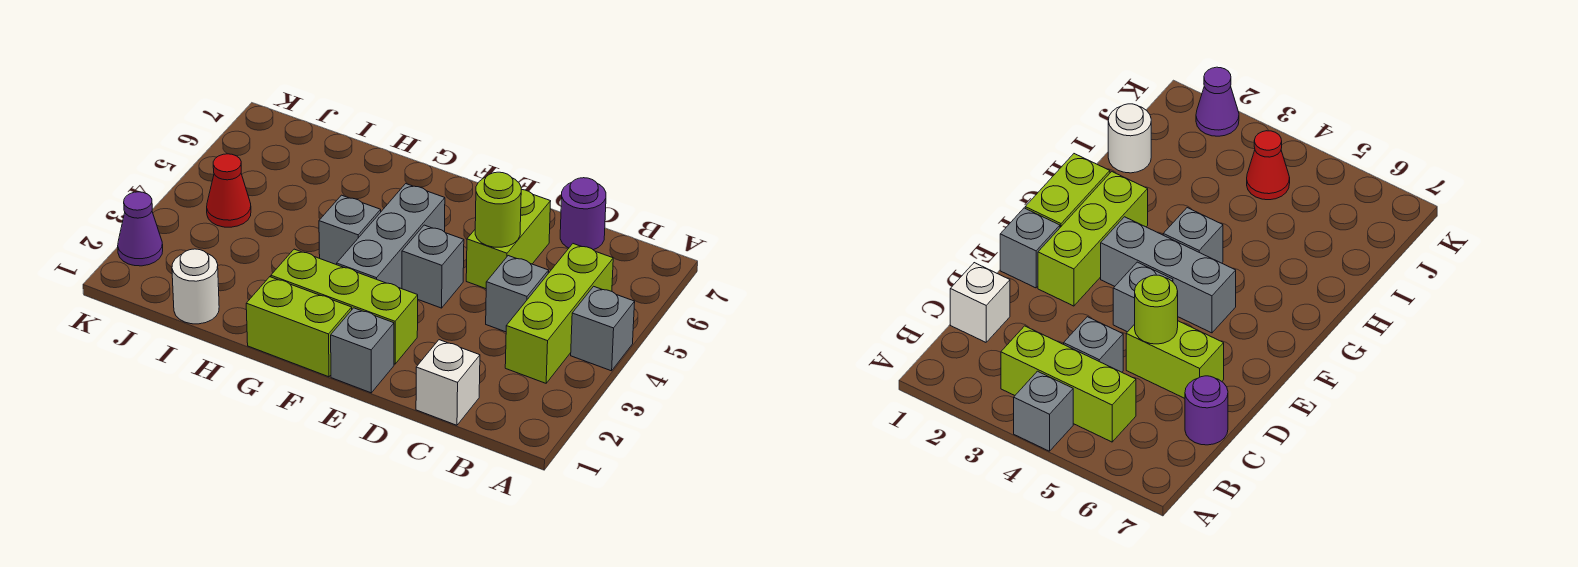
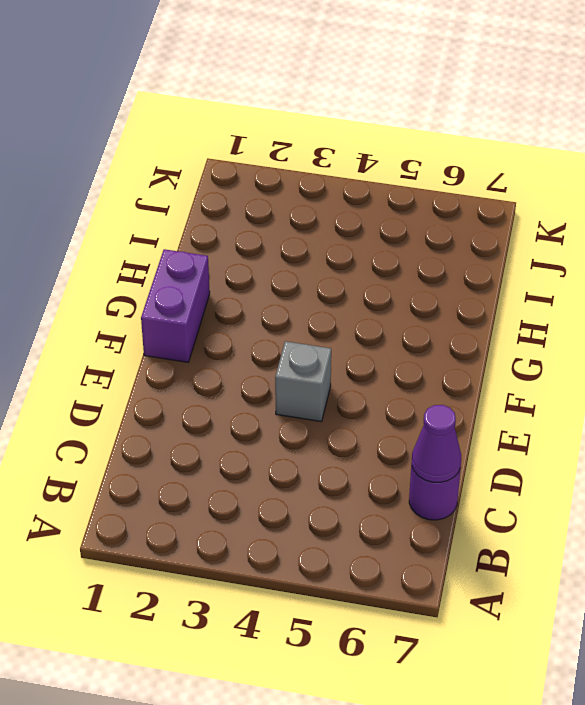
purple cone C7 level 2 -> purple cone K2 level 1
purple brick F1:G1 level 1 -> lime brick F1:G1 level 1
none -> grey brick A4 level 1
none -> lime brick B3:B5 level 1
none -> white brick C1 level 1

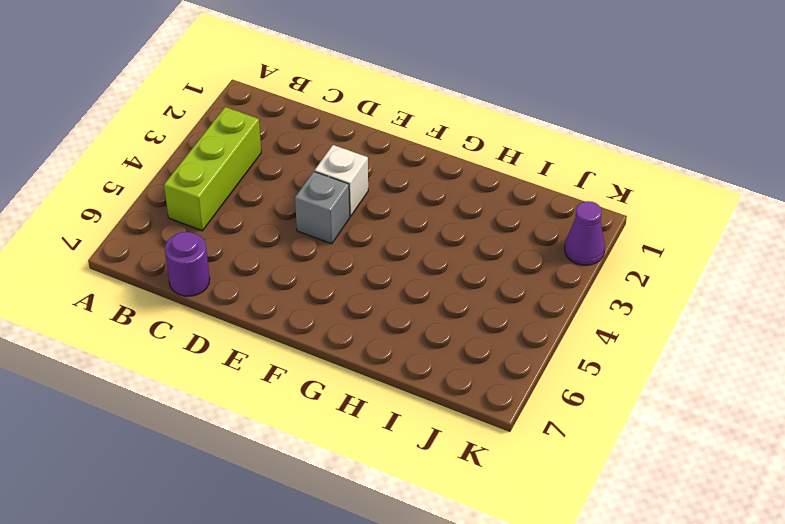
white brick E3 level 1 -> white brick C1 level 1
none -> grey brick A4 level 1
none -> grey brick C4 level 1
none -> lime brick D5:D6 level 1

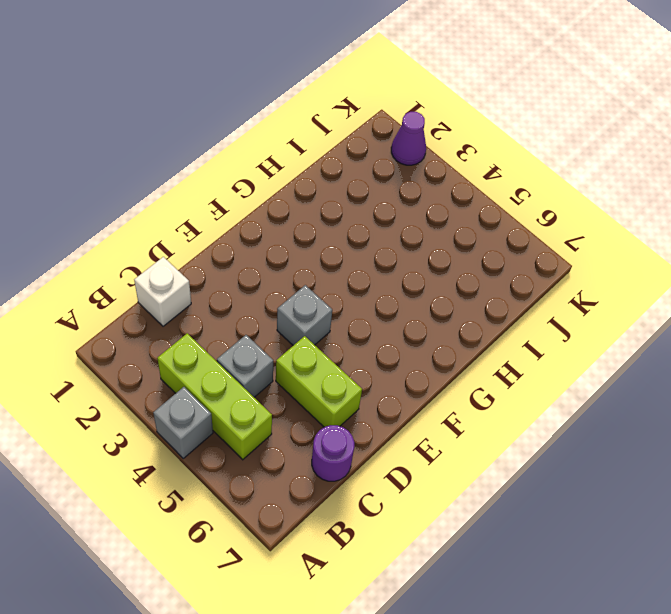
none -> grey brick E1 level 1
none -> lime brick E2:G2 level 1
none -> lime brick F1:G1 level 1

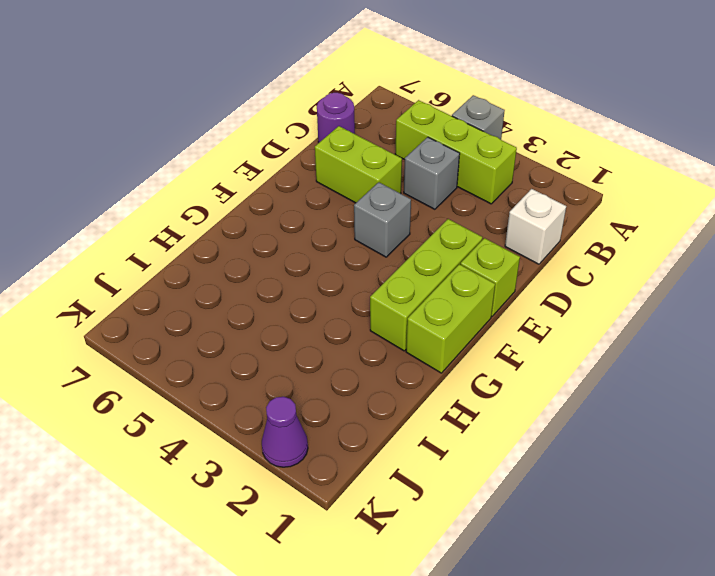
lime brick E1 level 1 -> grey brick E1 level 1
none -> grey brick F3:F5 level 1
none -> grey brick G4 level 1
none -> white round brick I1 level 1

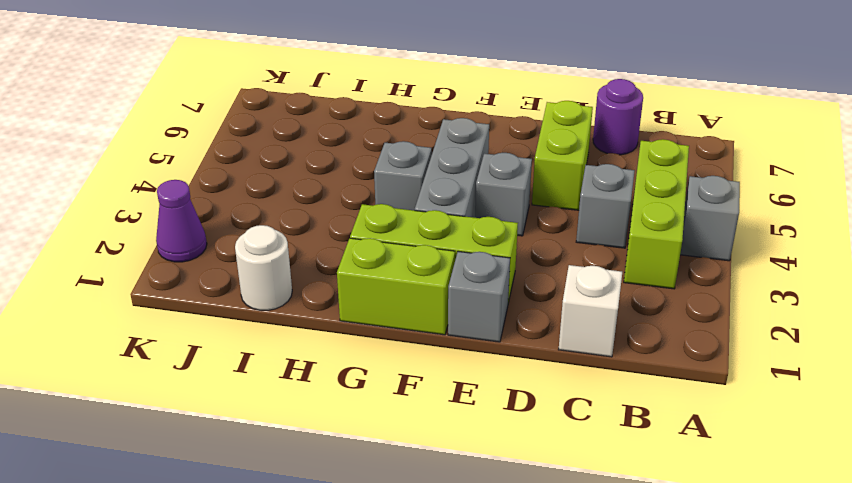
none -> red cone J4 level 1
none -> lime round brick D5 level 2

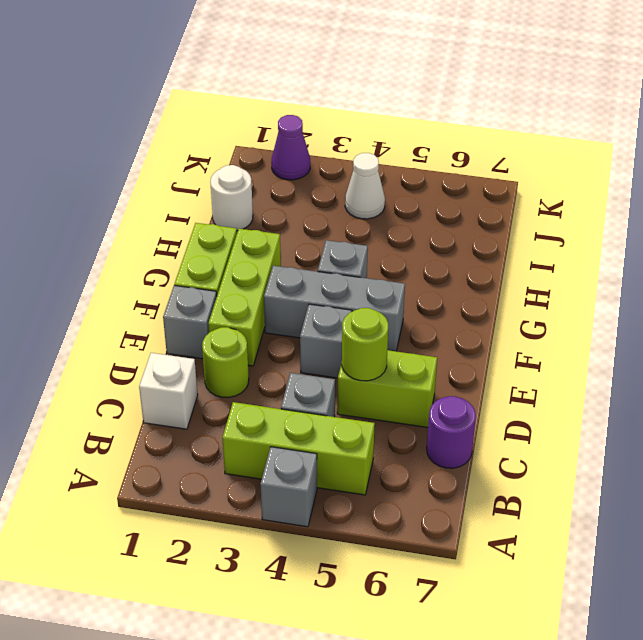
lime round brick D2 level 1 -> none
white cone J4 level 1 -> red cone J4 level 1

